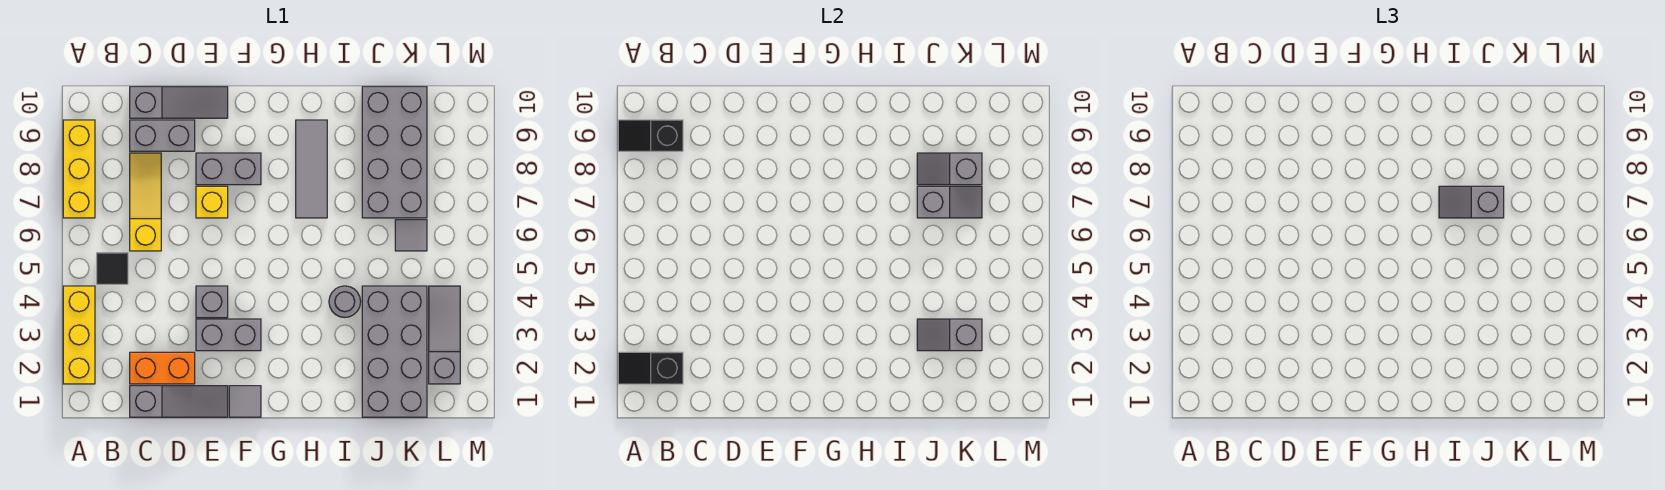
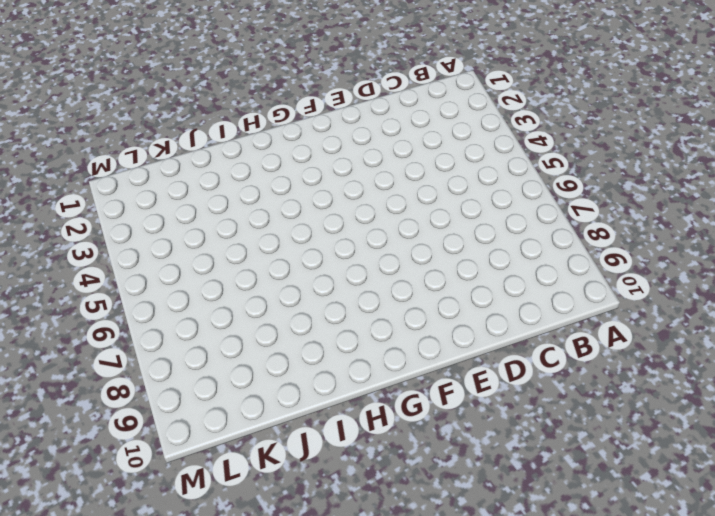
none -> yellow brick A2:A4 level 1
none -> yellow brick A7:A9 level 1
none -> black tile B5 level 1

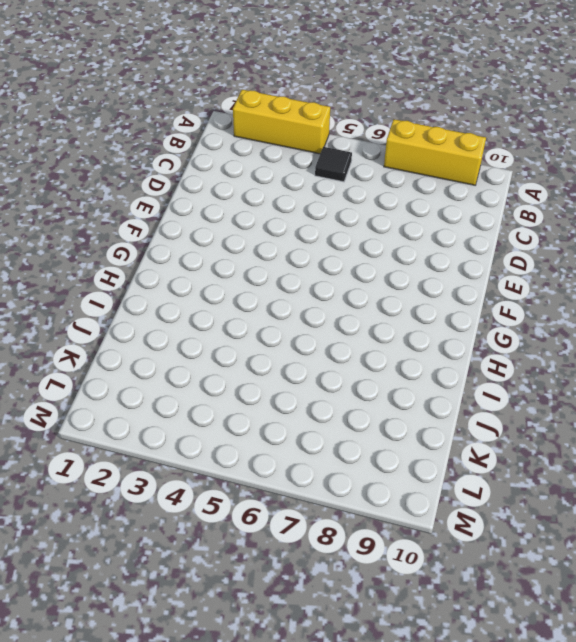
none -> grey slope C1:E1 level 1 top C
none -> orange brick C2:D2 level 1
none -> yellow slope C6:C8 level 1 top 6

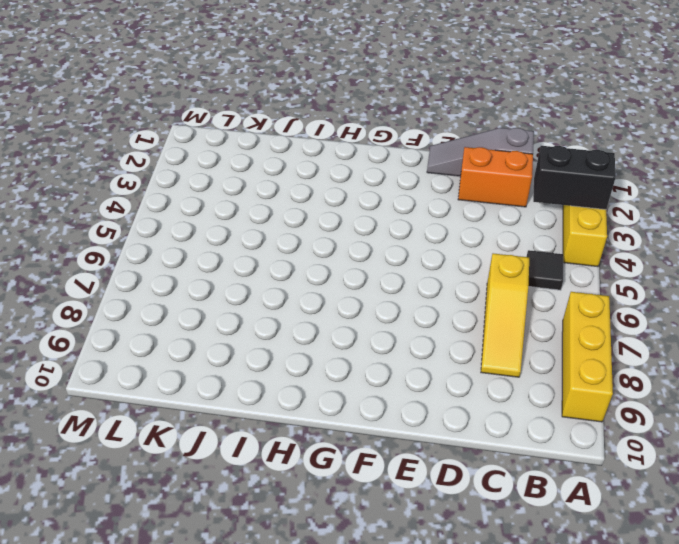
black brick A3:B3 level 2 -> none
none -> grey brick C9:D9 level 1
none -> grey slope C10:E10 level 1 top C
none -> grey brick E3:F3 level 1

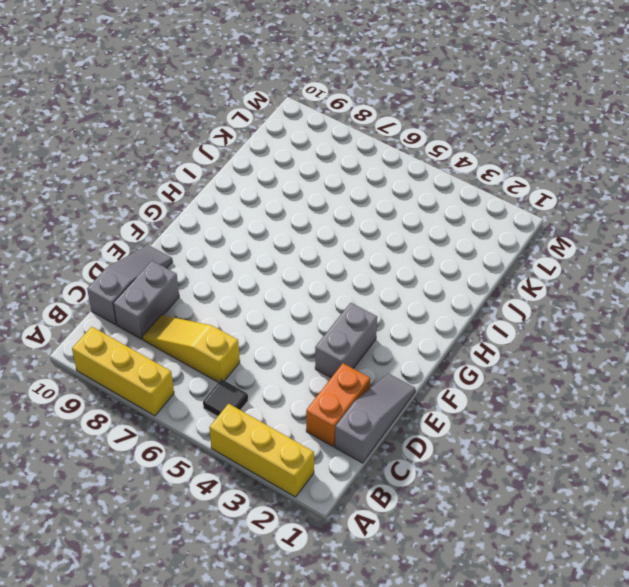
none -> grey brick E4 level 1
none -> yellow brick E7 level 1
none -> grey brick E8:F8 level 1

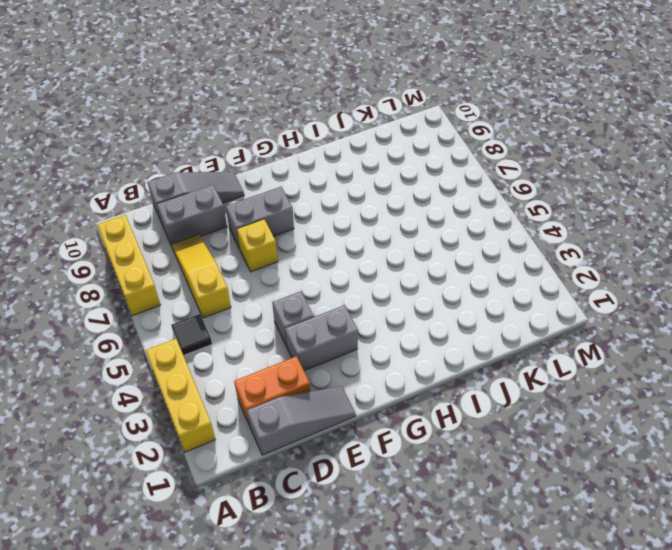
none -> grey tile F1 level 1
none -> grey tile H7:H9 level 1
none -> grey round brick I4 level 1

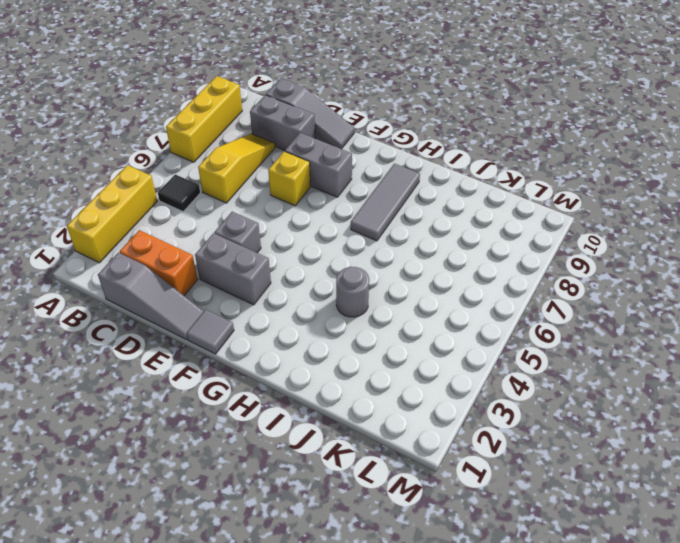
none -> grey brick J1:K4 level 1
none -> grey brick J7:K10 level 1
none -> grey tile K6 level 1

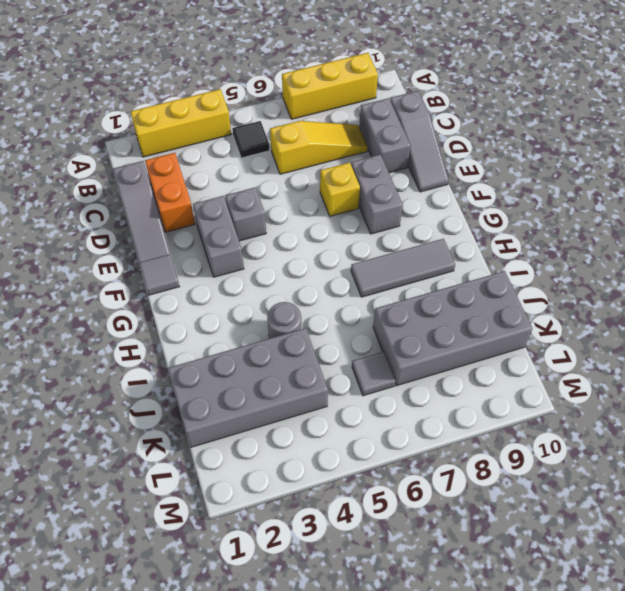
none -> grey slope L2:L4 level 1 top 2
none -> black slope A2:B2 level 2 top B
none -> black slope A9:B9 level 2 top B

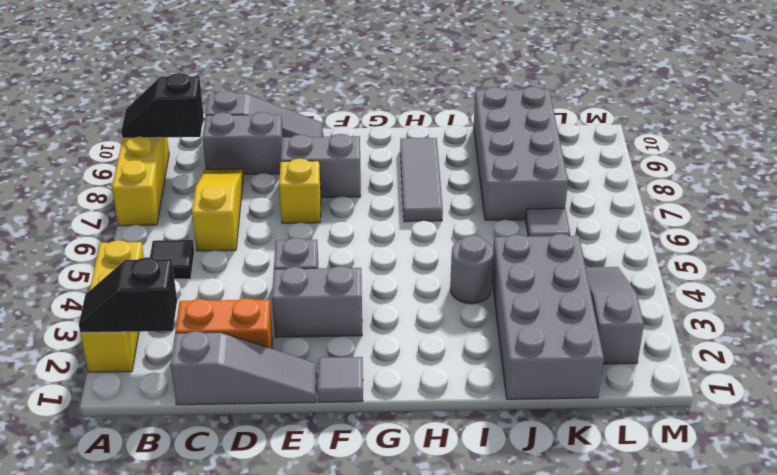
none -> grey slope J3:K3 level 2 top K
none -> grey slope J7:K7 level 2 top J
none -> grey slope J8:K8 level 2 top K

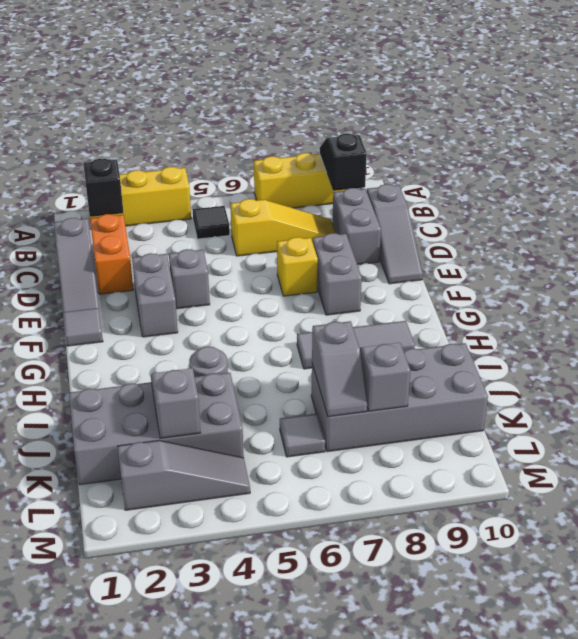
none -> grey slope I7:J7 level 3 top J

